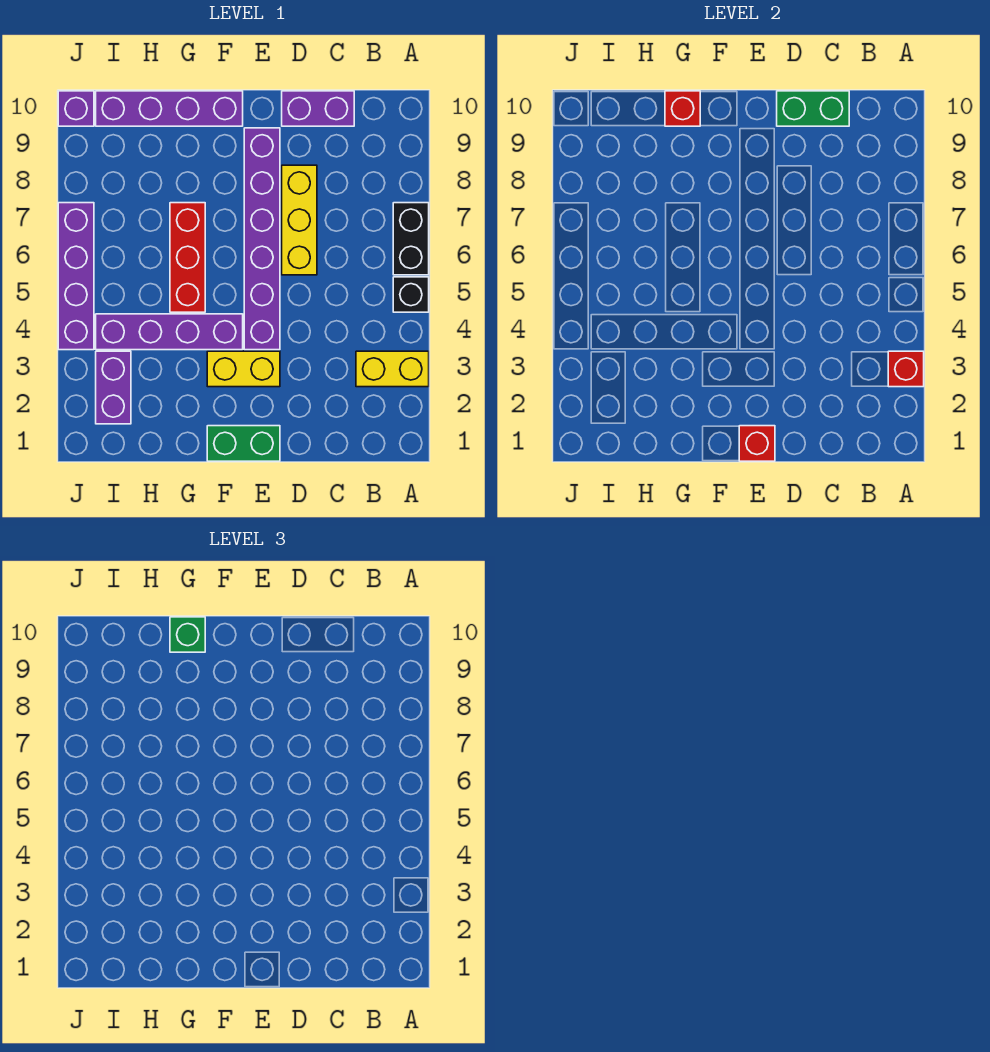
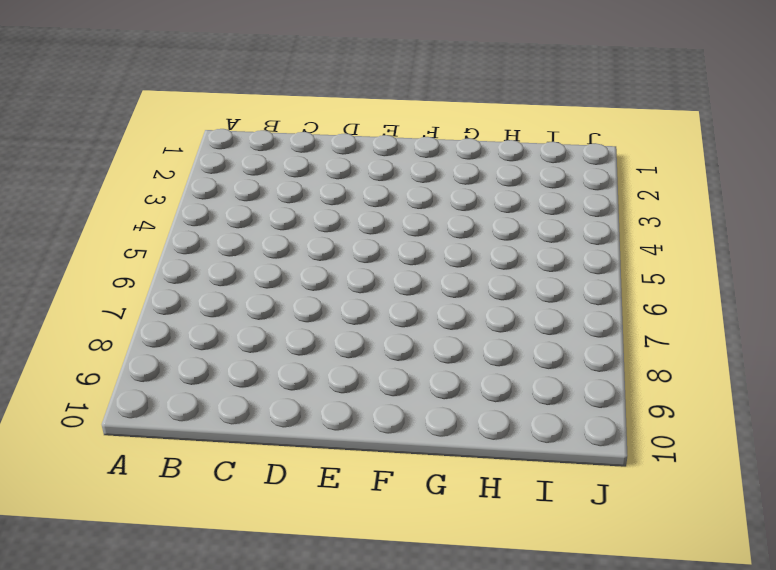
none -> yellow brick A3:B3 level 1
none -> black brick A5 level 1
none -> black brick A6:A7 level 1

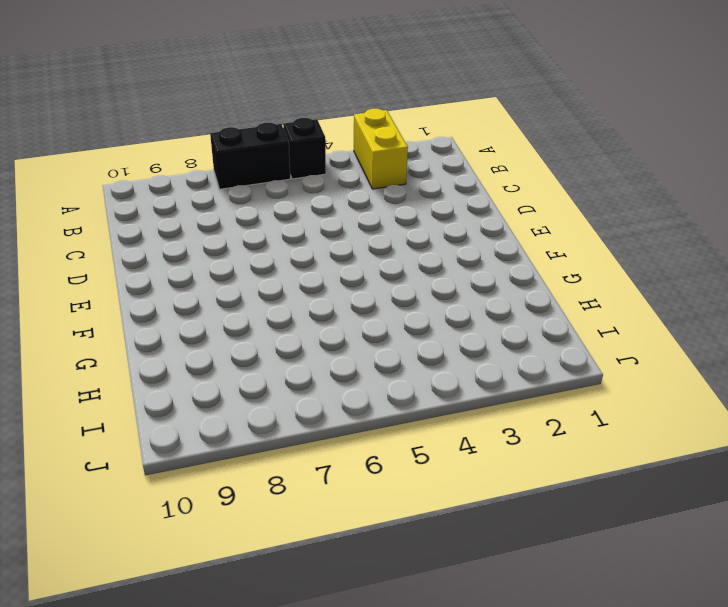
none -> purple brick C10:D10 level 1
none -> yellow brick D6:D8 level 1
none -> green brick E1:F1 level 1

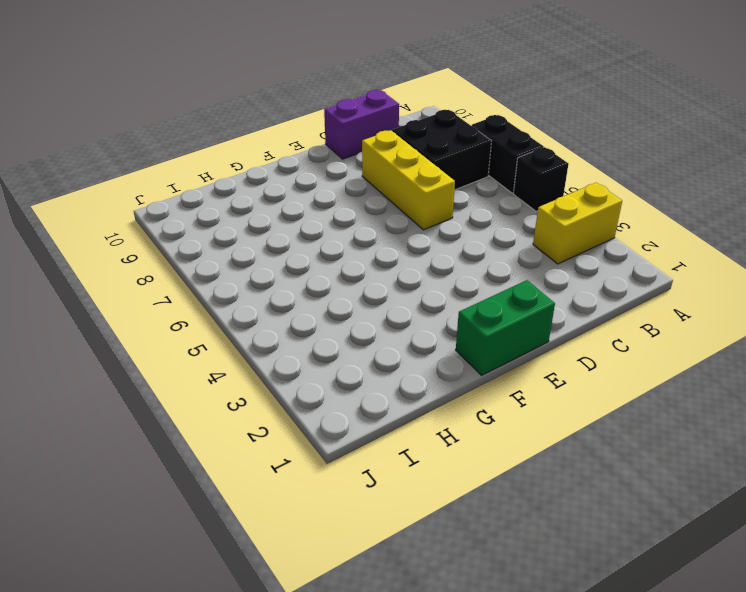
black brick B7:C8 level 1 -> none
none -> yellow brick E3:F3 level 1
none -> purple brick E4:E9 level 1
none -> purple brick F4:I4 level 1

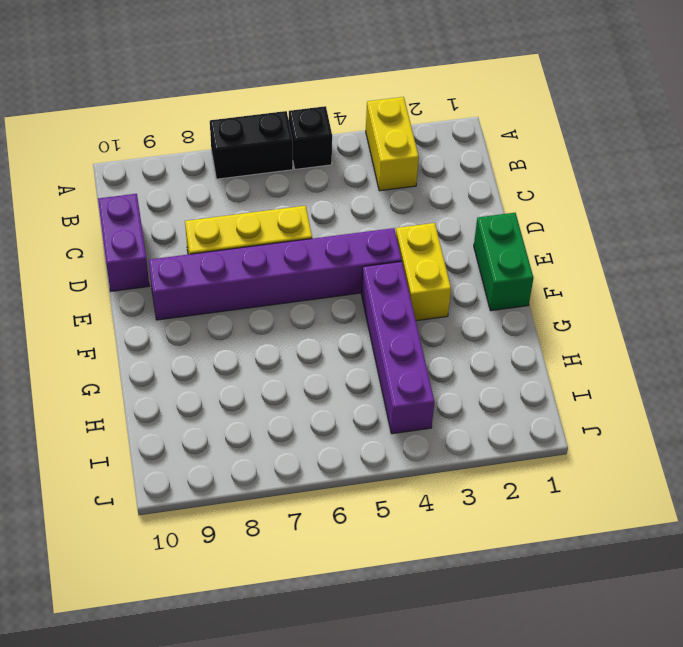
none -> purple brick F10:I10 level 1
none -> red brick G5:G7 level 1
none -> purple brick I2:I3 level 1

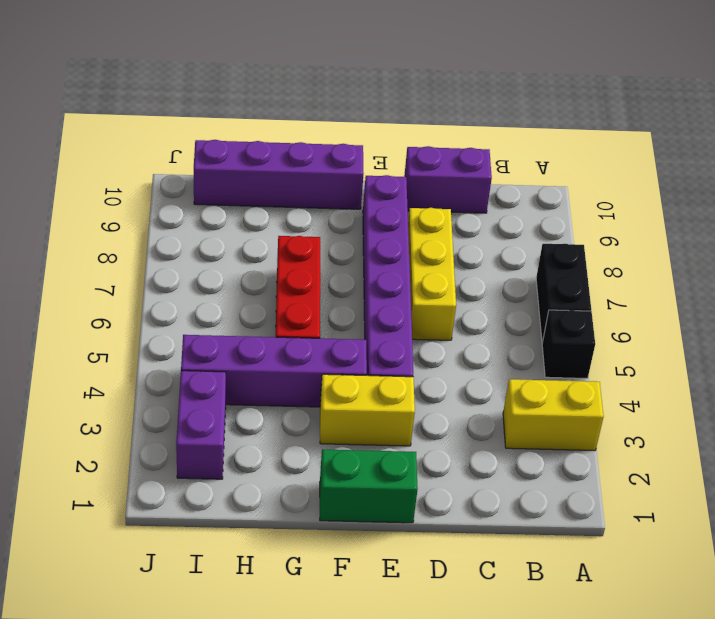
none -> purple brick J4:J7 level 1
none -> purple brick J10 level 1
none -> red brick A3 level 2

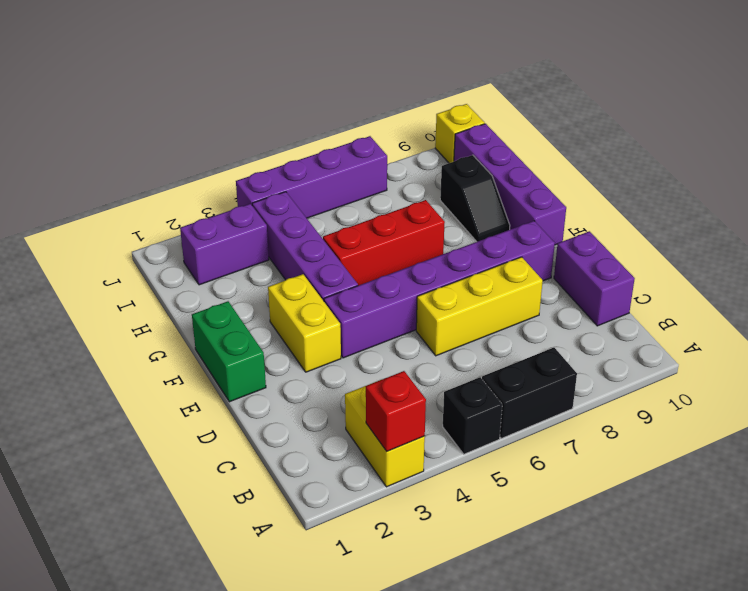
black slope G9:H9 level 1 top H -> none
yellow brick J10 level 1 -> purple brick J10 level 1
none -> green brick C10:D10 level 2
none -> red brick E1 level 2
none -> red brick G10 level 2

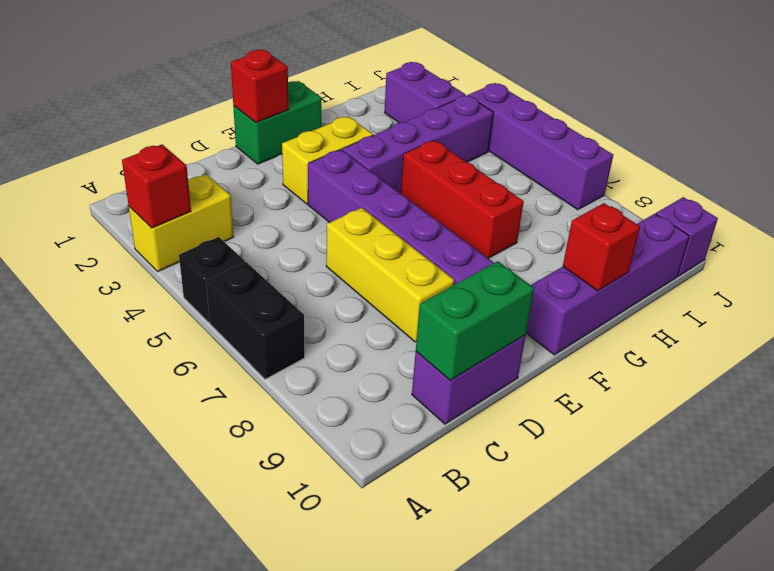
none -> green brick G10 level 3

